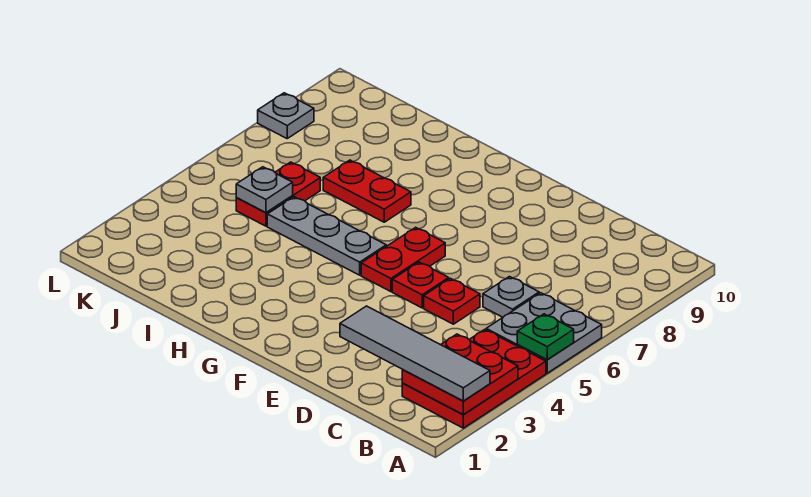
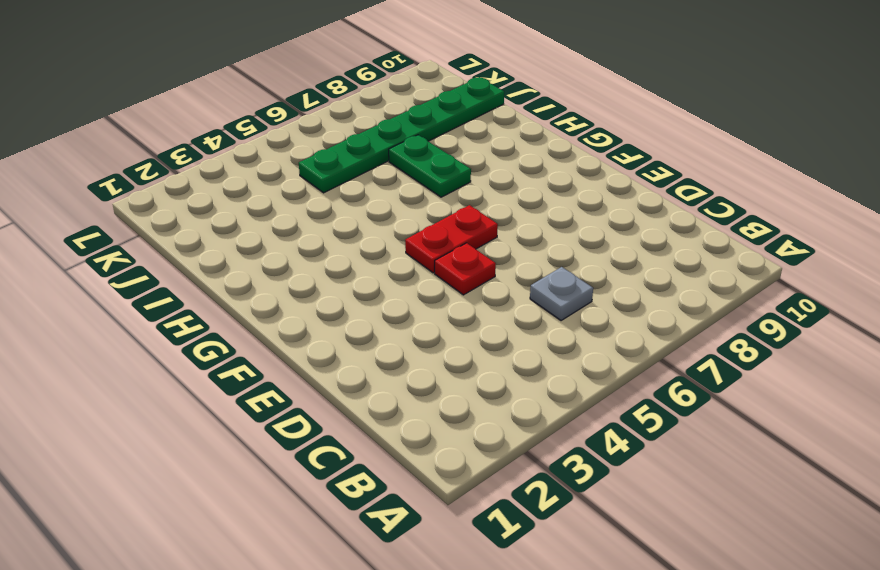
green plate H7:I7 level 1 -> red plate H7:I7 level 1
green plate J5:J10 level 1 -> red plate J5:J6 level 1
none -> red plate A2:B4 level 1
none -> grey plate A5:B6 level 1
none -> red plate D5 level 1

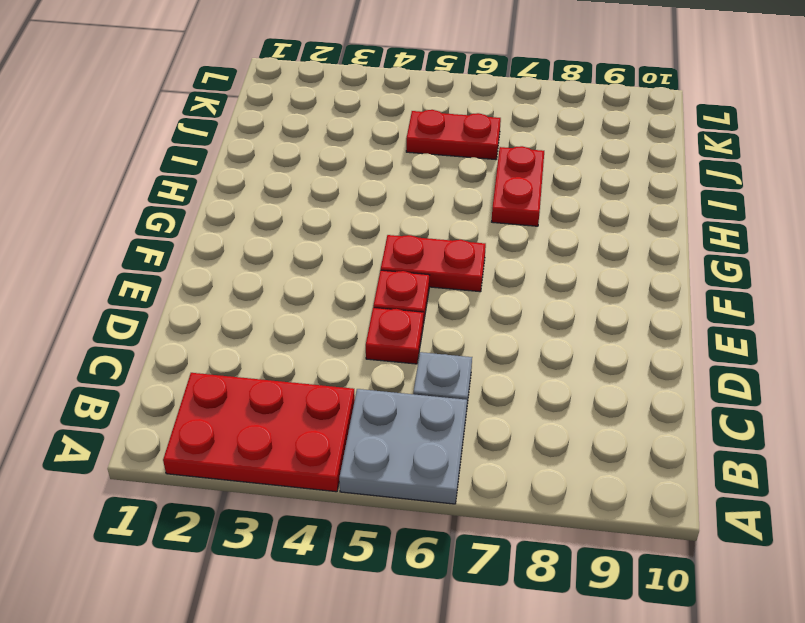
none -> grey plate G5:I5 level 1
none -> grey plate L8 level 1
none -> red plate A2:B3 level 2

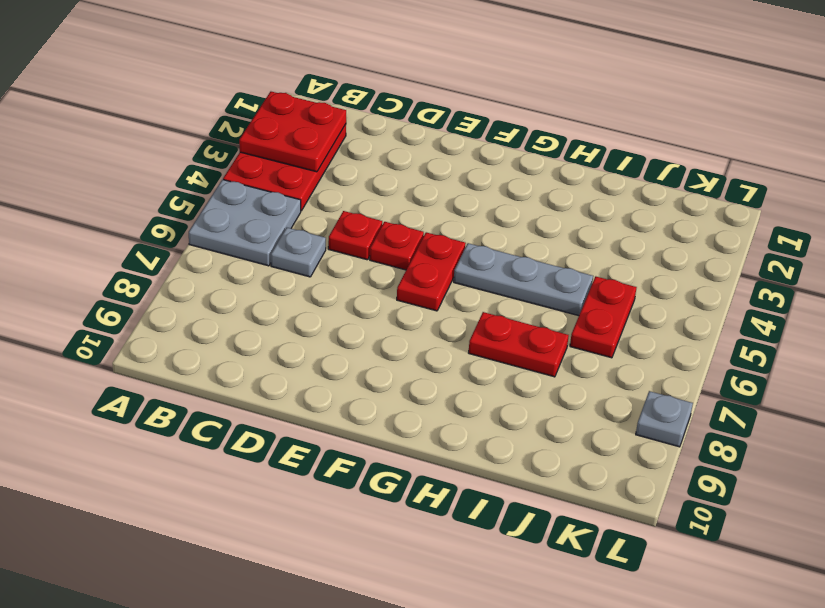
none -> green plate A5 level 2
none -> grey plate J5 level 2
none -> grey tile A2:D2 level 3

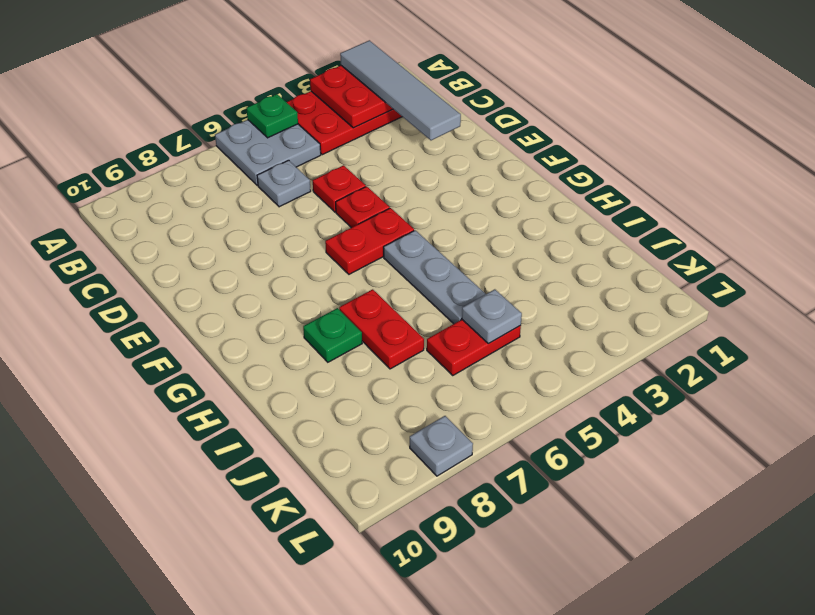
green plate H8 level 1 -> none

